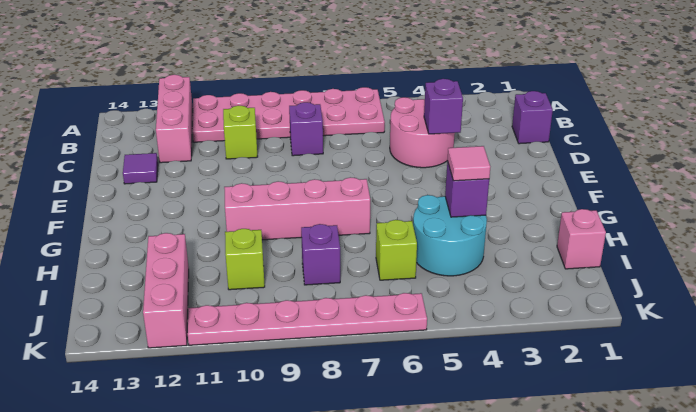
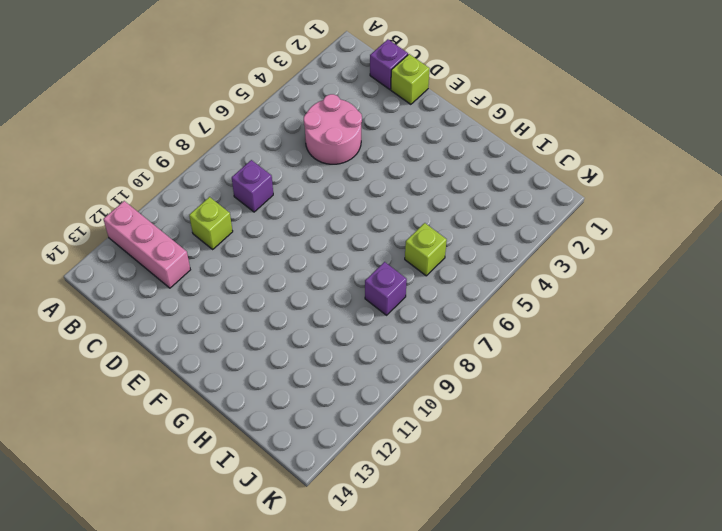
lime brick D1 level 1 -> lime brick I10 level 1
none -> pink plate A6:B11 level 1
none -> purple tile D13 level 1
none -> pink brick G7:G10 level 1

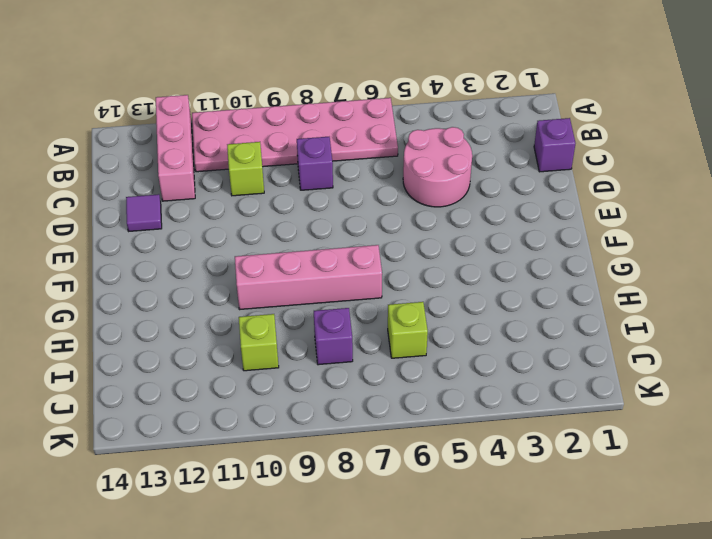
none -> cyan round brick H4:I5 level 1
none -> pink brick I1 level 1
none -> pink brick I12:K12 level 1

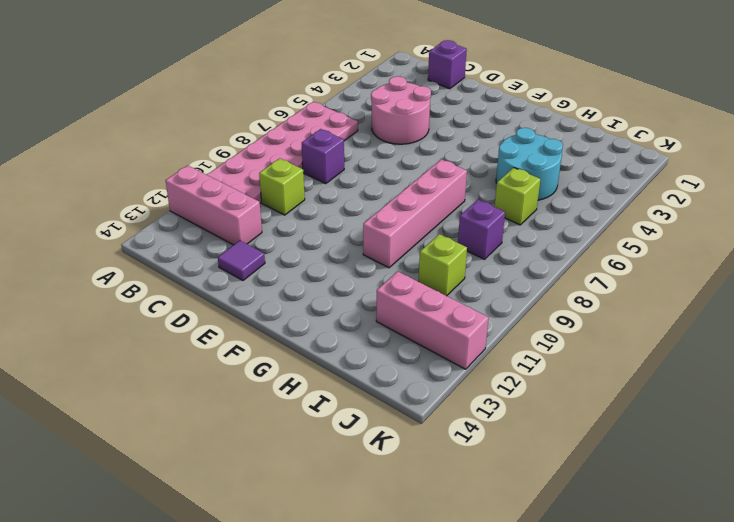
none -> pink brick I1 level 1
none -> pink plate K6:K11 level 1
none -> purple brick D4 level 2

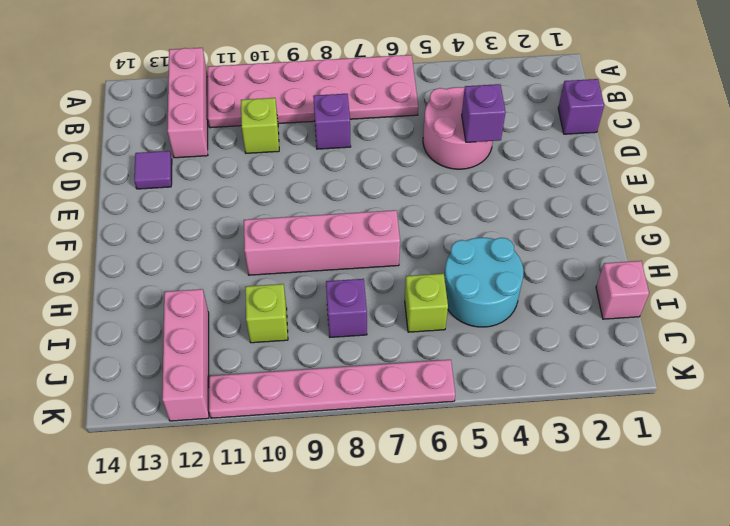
none -> purple brick H4 level 2
none -> pink tile H4 level 3

